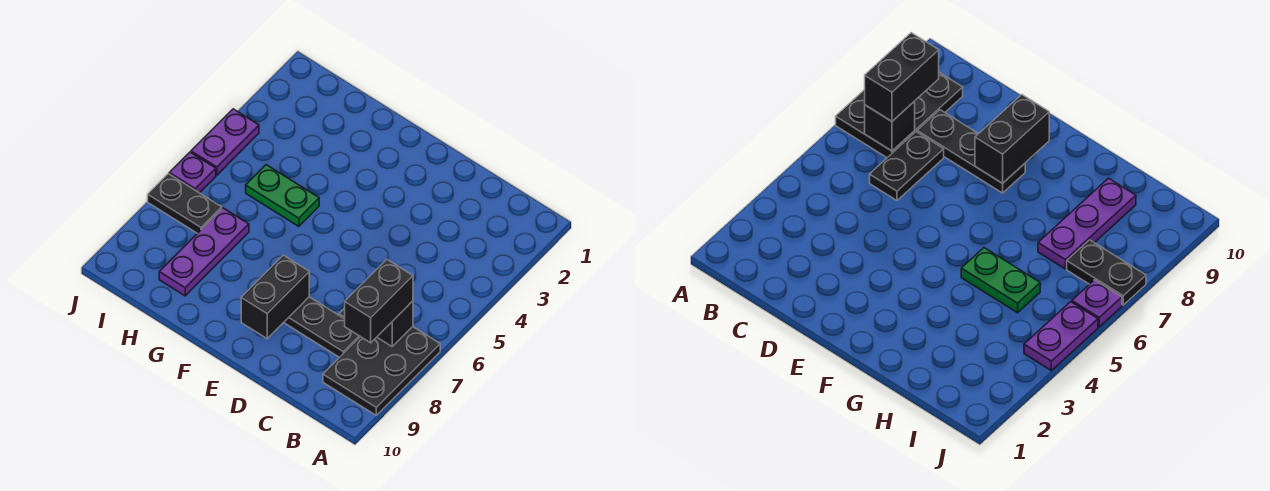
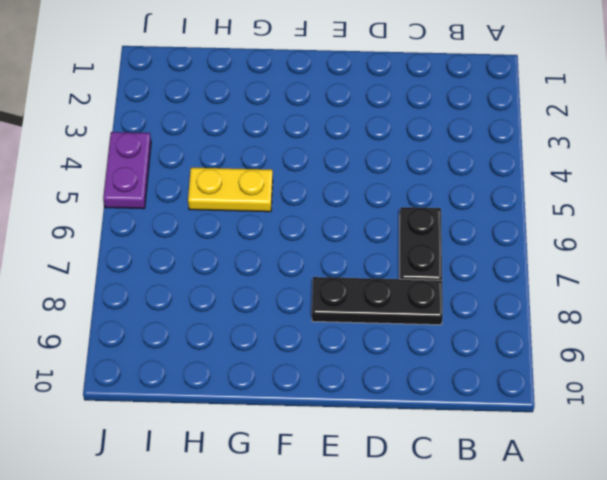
yellow plate G5:H5 level 1 -> green plate G5:H5 level 1
none -> black plate A7:B9 level 1
none -> purple plate H7:H9 level 1

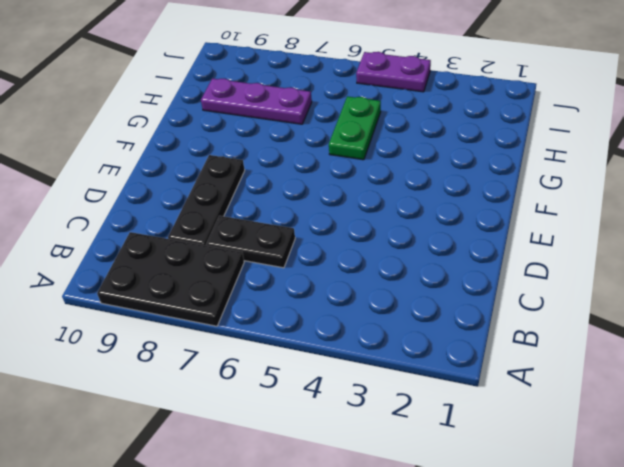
none -> black plate I7:J7 level 1
none -> purple plate J6 level 1

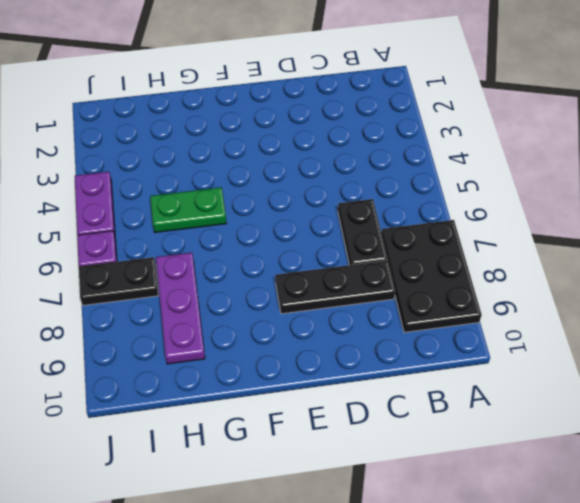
none -> black brick B7 level 2
none -> black brick E8:E9 level 2

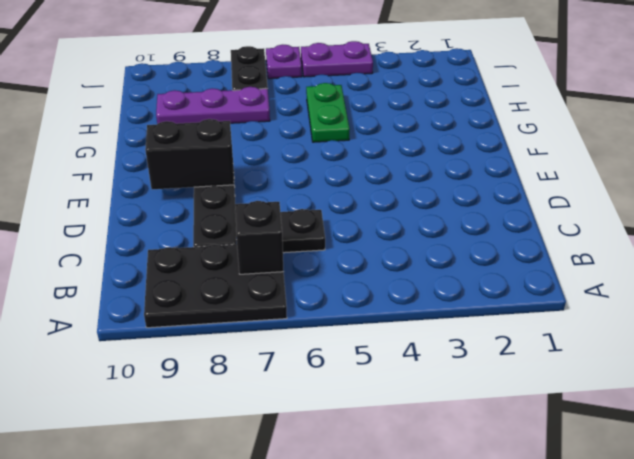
none -> black brick B7:B8 level 3

